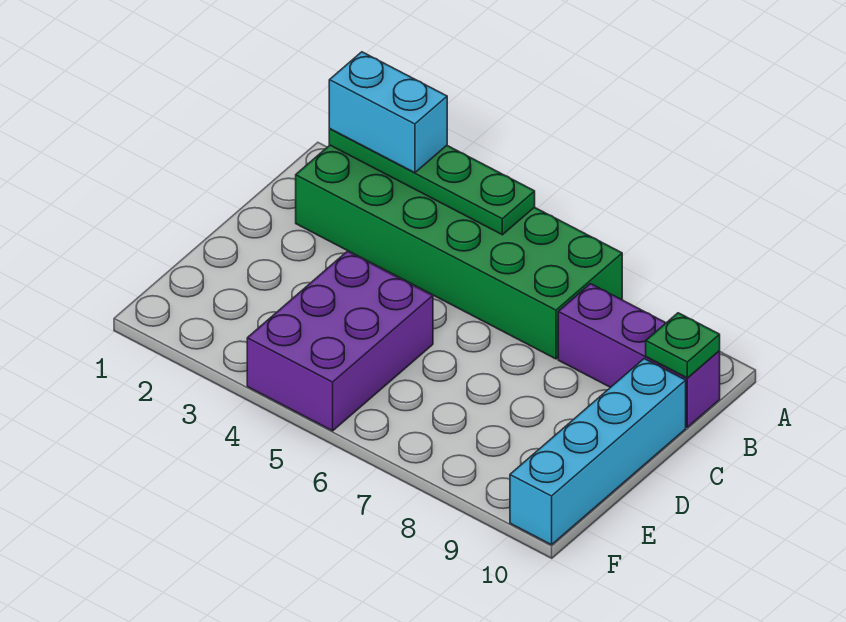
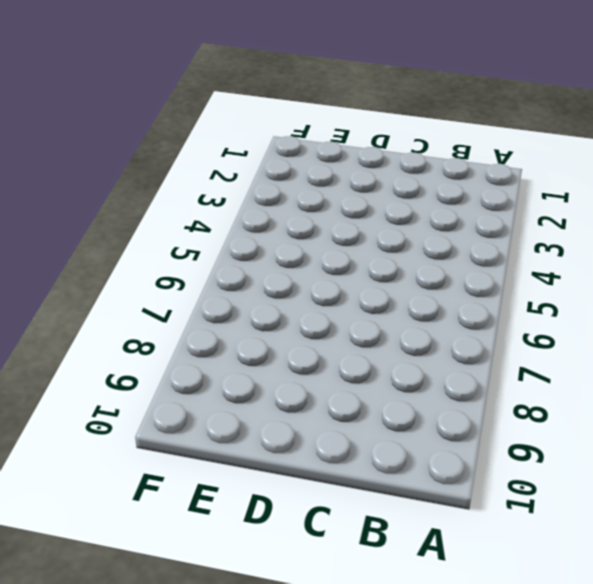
none -> green brick A2:B7 level 1
none -> purple brick B8:B10 level 1

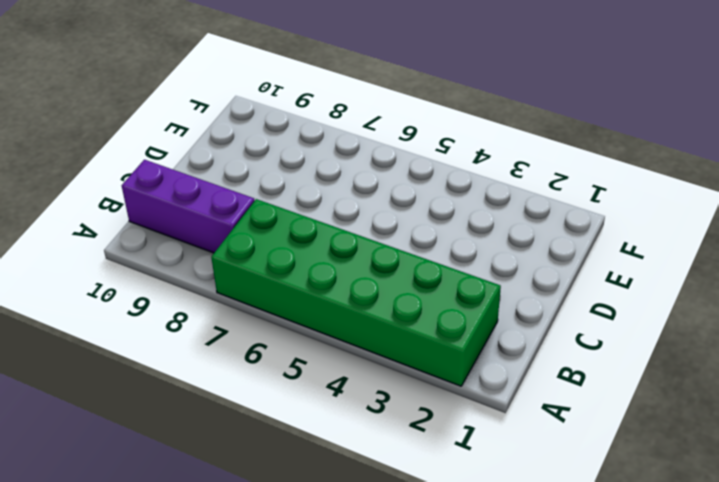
none -> cyan brick C10:F10 level 1
none -> purple brick D4:F5 level 1

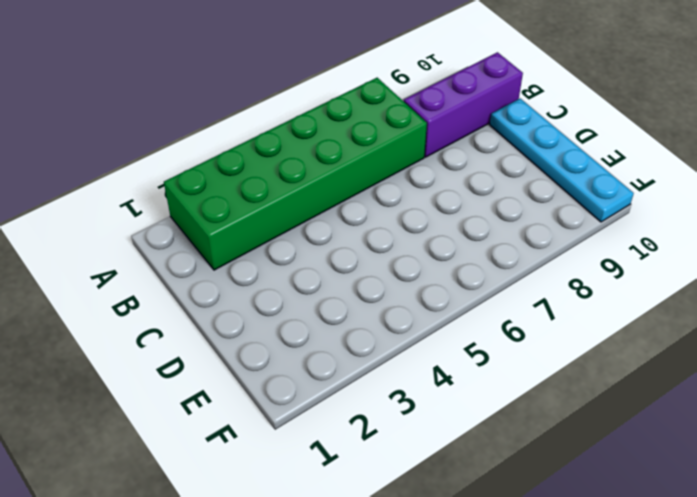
cyan plate C10:F10 level 1 -> cyan brick C10:F10 level 1
none -> purple brick D4:F5 level 1
none -> green plate A2:A5 level 2

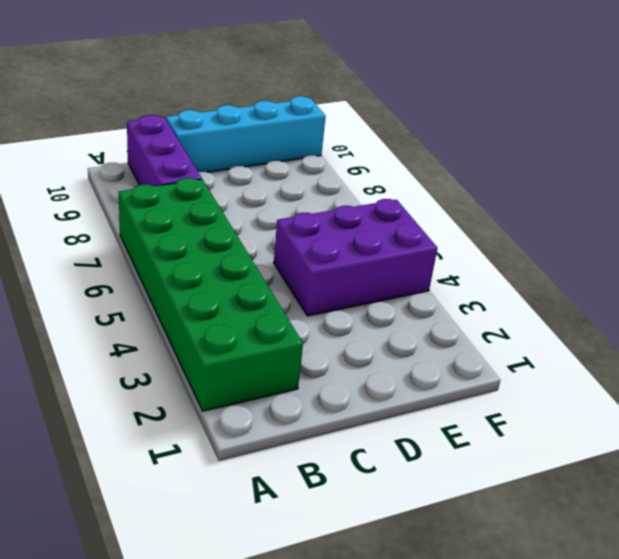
none -> green plate A2:A5 level 2
none -> green plate B10 level 2

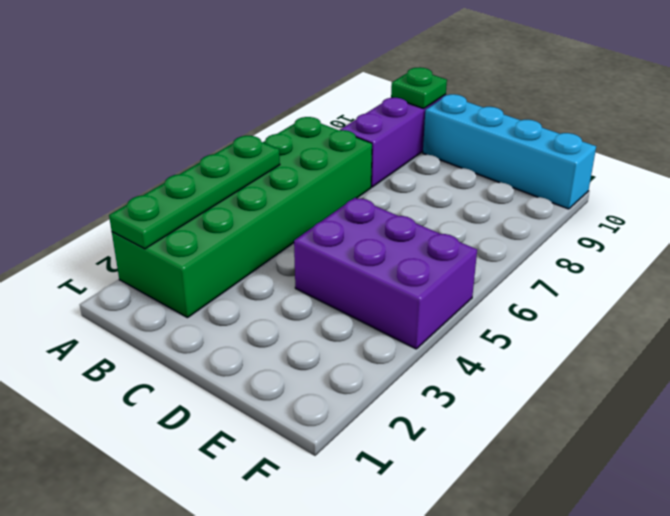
none -> cyan brick A2:A3 level 3

